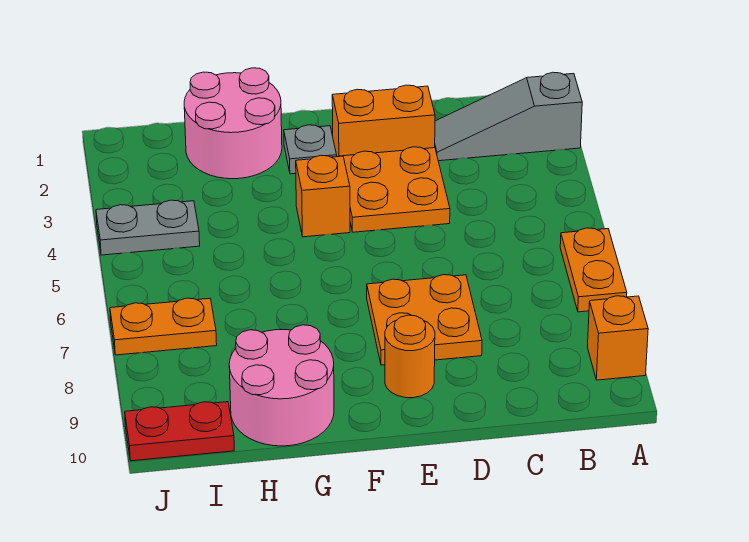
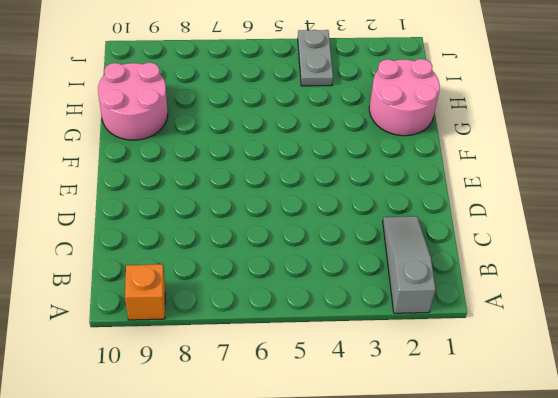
none -> orange plate A6:A7 level 1
none -> orange brick D2:E2 level 1
none -> orange plate D3:E4 level 1

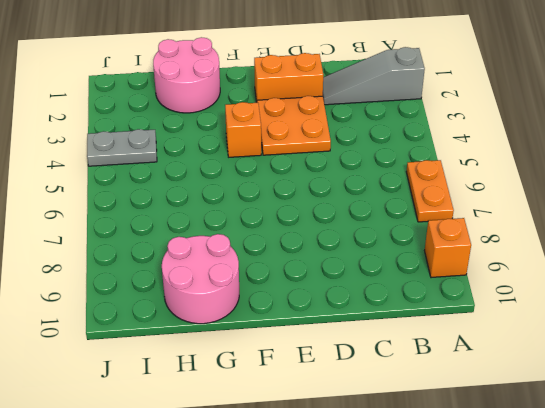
none -> orange plate D7:E8 level 1
none -> orange round brick E9 level 1
none -> grey plate F2 level 1

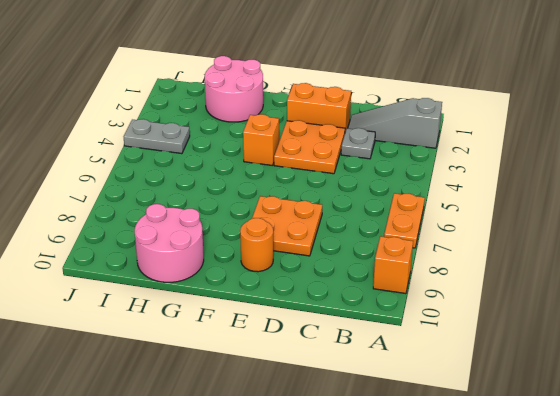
grey plate C3 level 1 -> grey plate F2 level 1
none -> orange plate I7:J7 level 1
none -> red plate I10:J10 level 1

